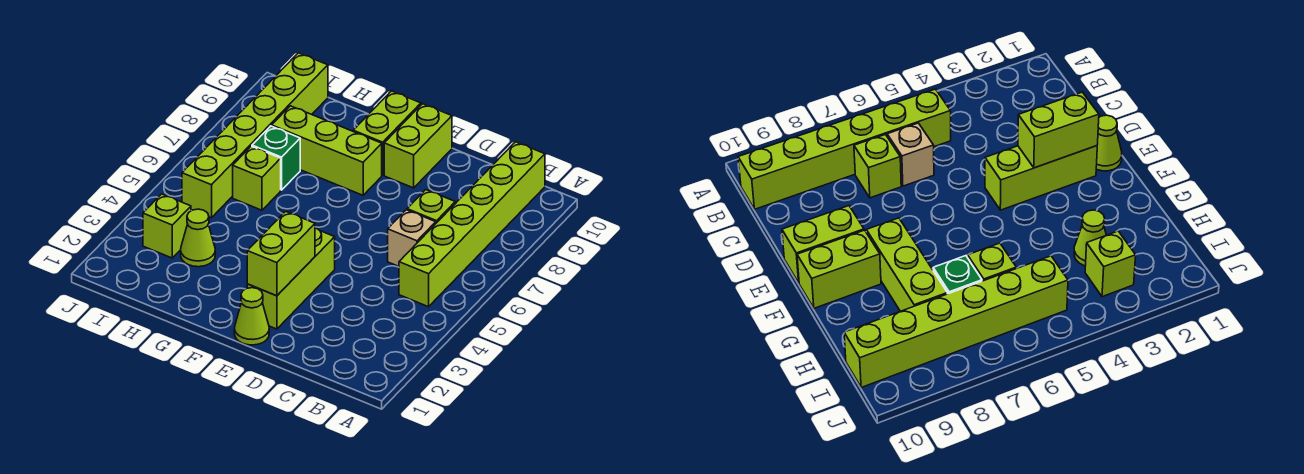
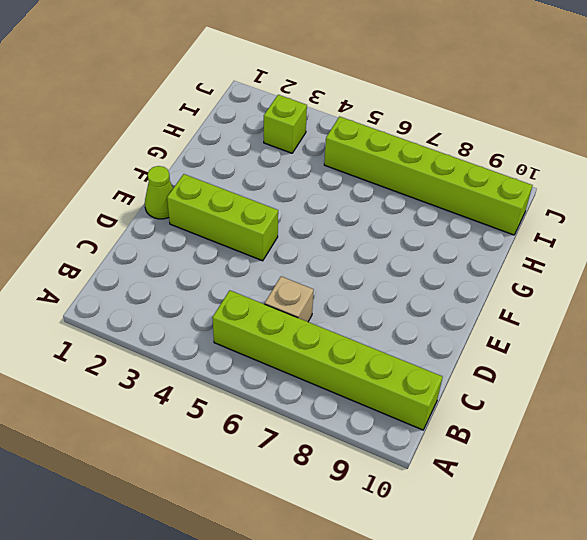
none -> lime brick C7 level 1
none -> lime brick E9:E10 level 1
none -> lime brick F8:H8 level 1

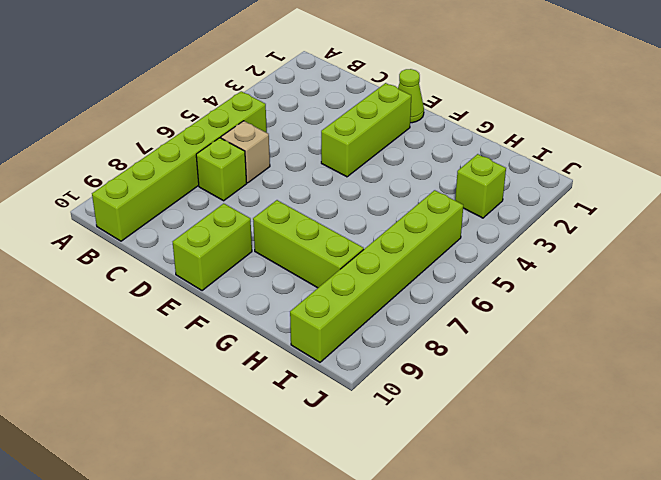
none -> lime brick F9:F10 level 1
none -> lime cone H3 level 1
none -> lime brick H6 level 1

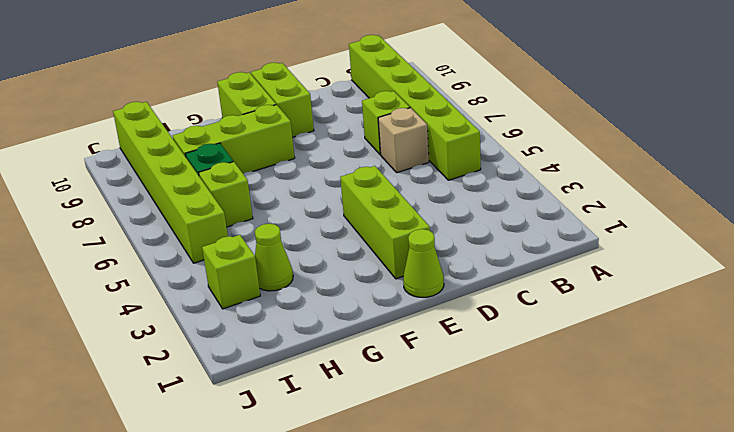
none -> lime brick E2:E3 level 2

